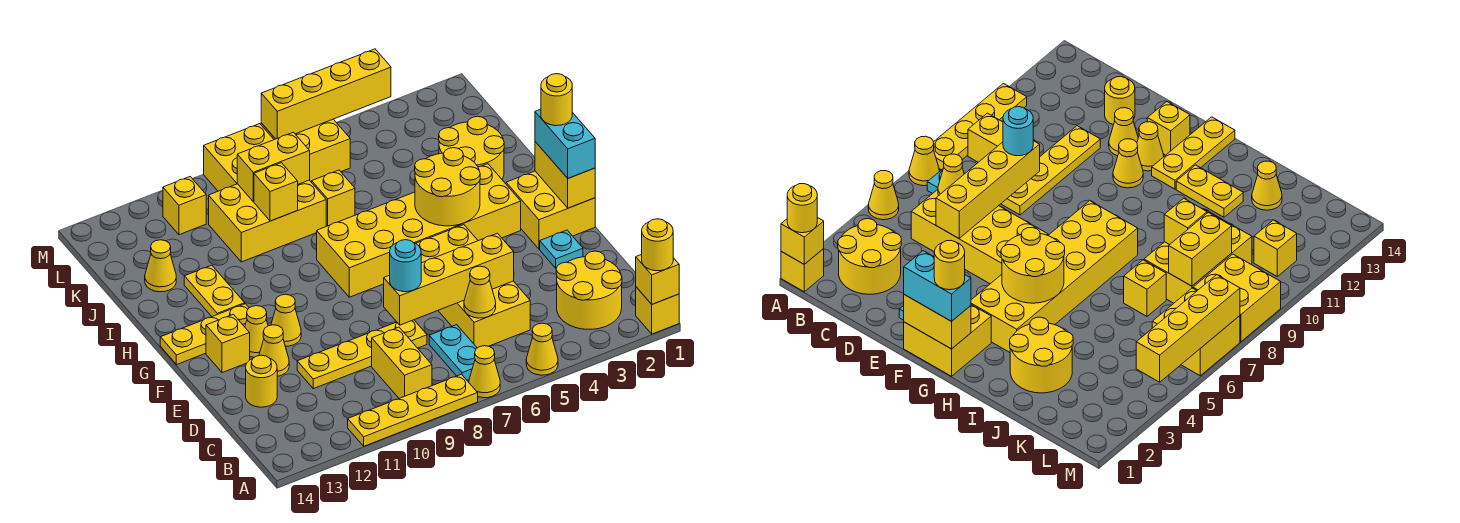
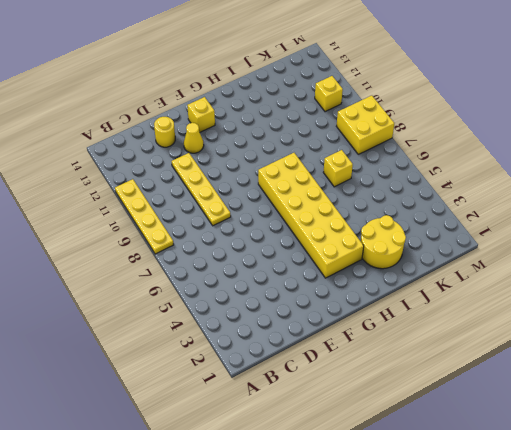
none -> yellow brick A1 level 1
none -> yellow cone A5 level 1
none -> yellow cone A7 level 1
none -> yellow round brick B2:C3 level 1

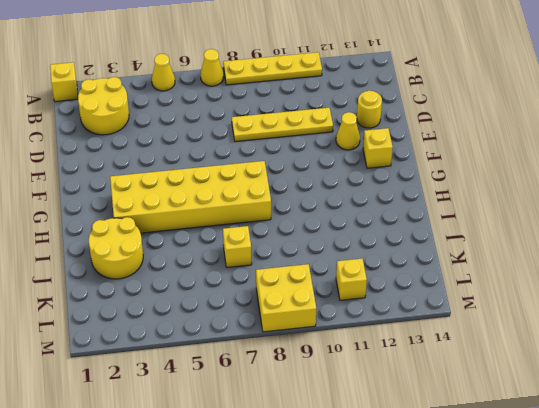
none -> cyan plate B7:C7 level 1
none -> yellow brick B9:C9 level 1
none -> yellow brick C5:F6 level 1
none -> cyan plate E2 level 1

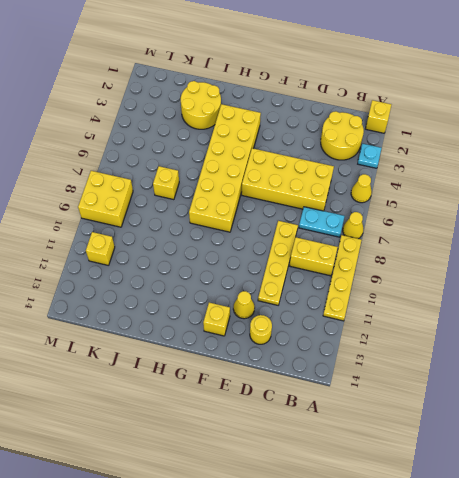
cyan plate A3 level 1 -> cyan plate E2 level 1
none -> yellow brick F1:G2 level 1
none -> yellow cone F11 level 1
none -> yellow cone F12 level 1
none -> yellow plate G12:G14 level 1

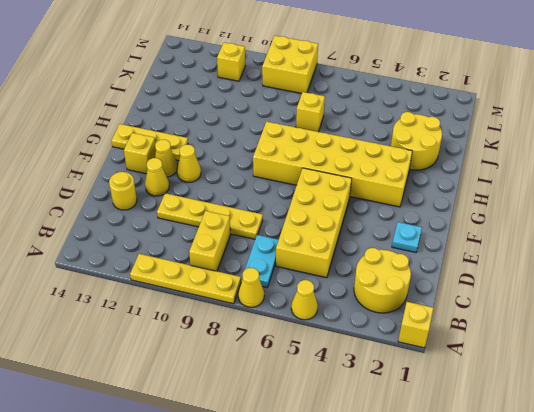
none -> yellow brick F1:G2 level 1
none -> yellow plate H12:I12 level 1
none -> yellow brick J8:K10 level 1
none -> yellow cone J13 level 1

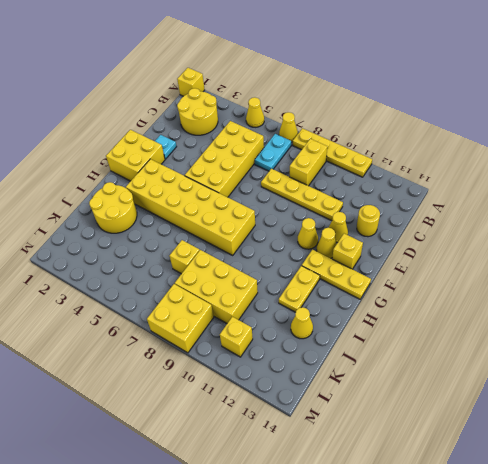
none -> yellow brick L6:M7 level 1
none -> yellow brick A1 level 2
none -> yellow cone C6 level 2
none -> yellow brick D5:D8 level 2

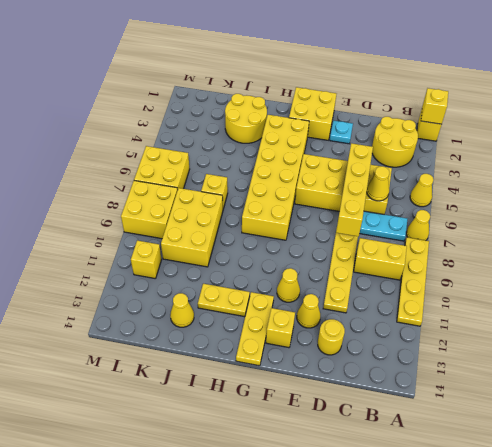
none -> yellow cone F12 level 1
none -> yellow brick F1:G1 level 2
none -> yellow round brick G4:H5 level 2
none -> yellow brick J9 level 2

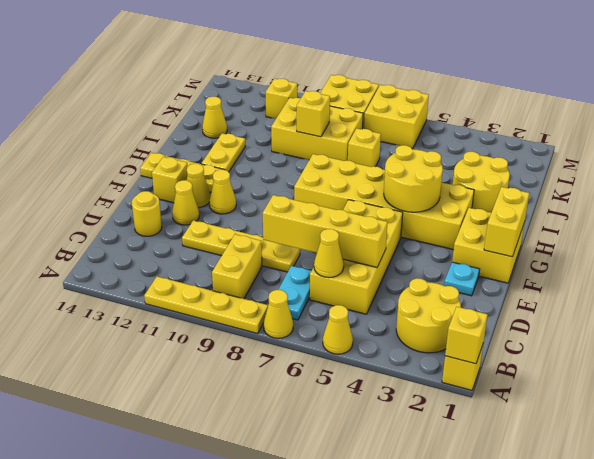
none -> yellow brick K8:K9 level 2
none -> yellow brick M4:M7 level 2
none -> yellow round brick A1 level 3
none -> cyan round brick D8 level 3

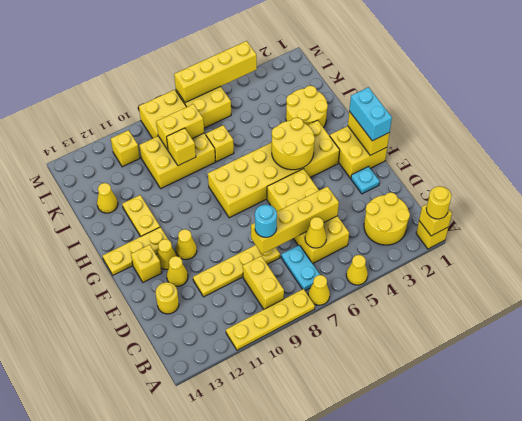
none -> yellow round brick G1 level 4

